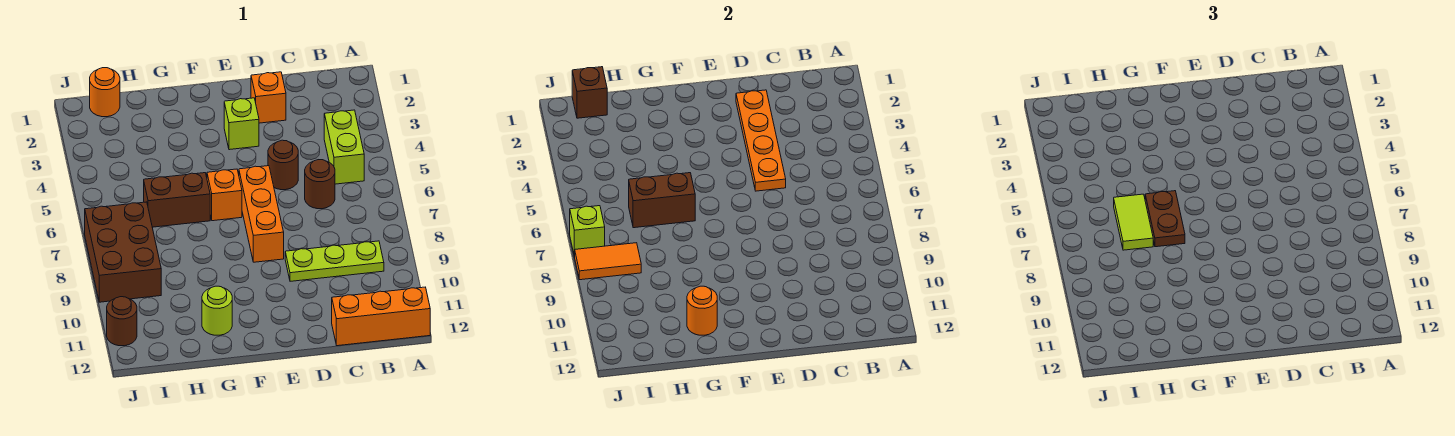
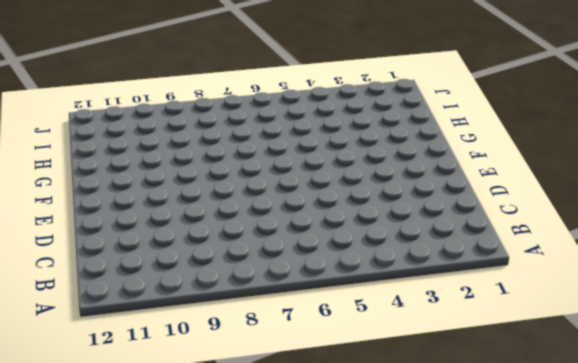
none -> orange brick A12:C12 level 1
none -> lime brick B4:B5 level 1
none -> lime plate B9:D9 level 1

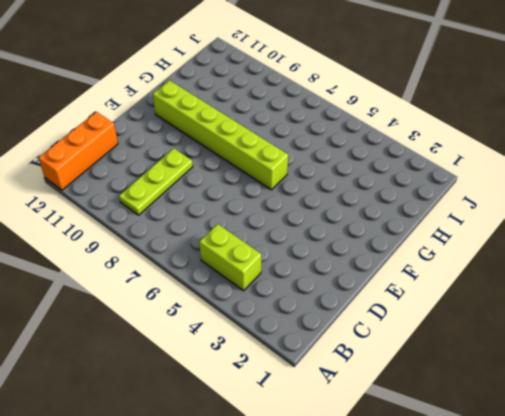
lime brick F6:F11 level 1 -> orange brick F6 level 1
none -> brown round brick C6 level 1
none -> orange brick D2 level 1
none -> brown round brick D5 level 1

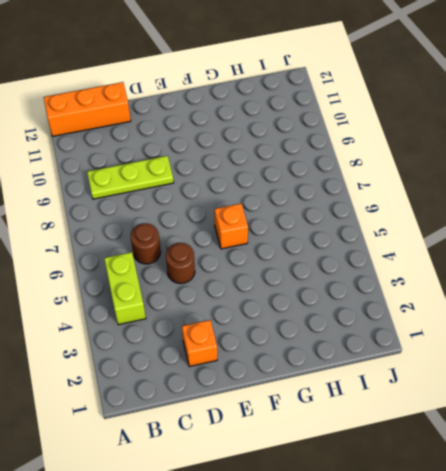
none -> lime brick E3 level 1
none -> orange brick E6:E8 level 1
none -> brown brick G6:H6 level 1

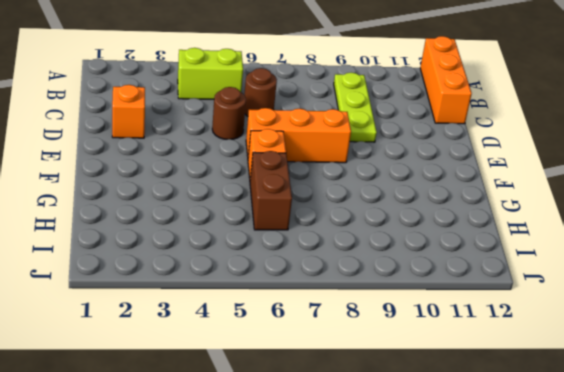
none -> lime brick E3 level 1
none -> lime round brick G11 level 1
none -> orange round brick I1 level 1

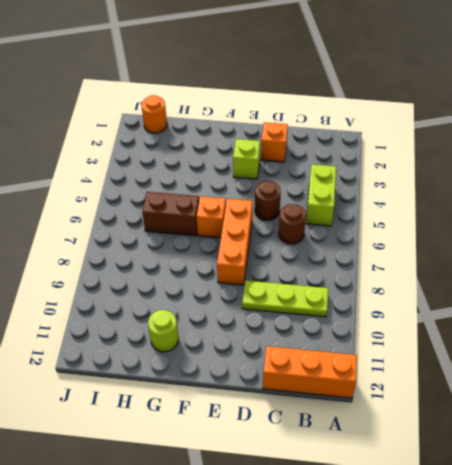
none -> brown brick I7:J9 level 1
none -> brown round brick J11 level 1
none -> orange plate D2:D5 level 2

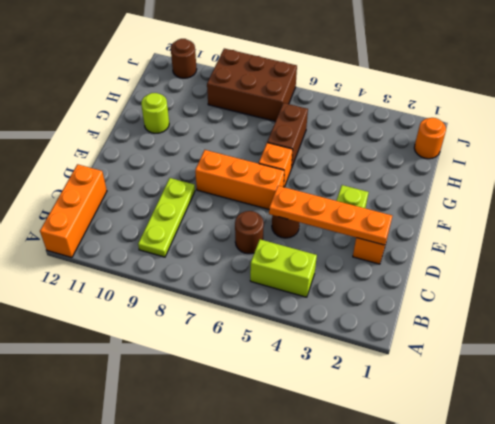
none -> brown brick G6:H6 level 2
none -> orange round brick G11 level 2
none -> brown brick I1 level 2

